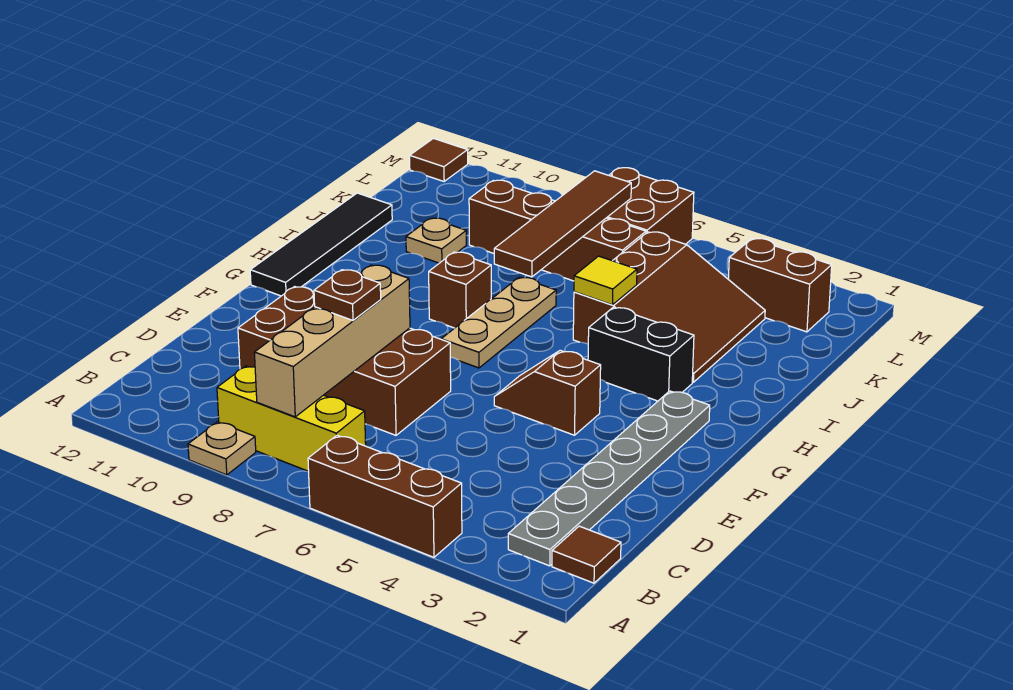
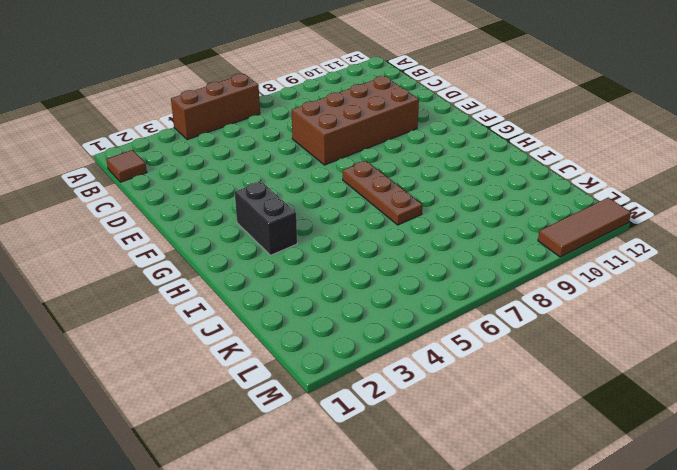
black brick G3:H3 level 1 -> black brick H3:H4 level 1
brown plate G7:I7 level 1 -> tan plate G7:I7 level 1
brown tile M10:M12 level 1 -> brown tile M12 level 1
none -> tan plate A9 level 1
none -> grey plate B2:G2 level 1
none -> yellow brick B7:B9 level 1

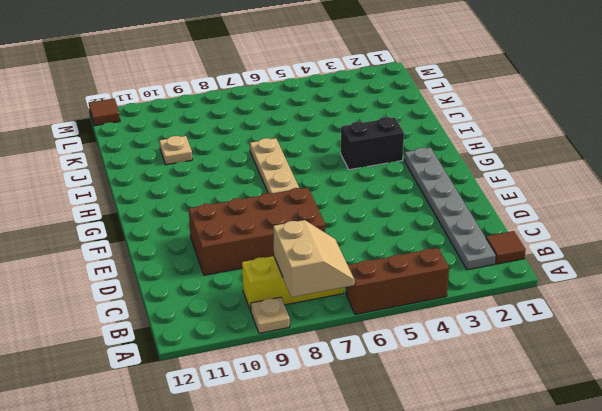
tan slope A7:B8 level 2 top 8 -> tan brick B8:E8 level 2
none -> brown slope F4:F5 level 1 top 4
none -> black tile G12:J12 level 1
none -> brown brick H8 level 1

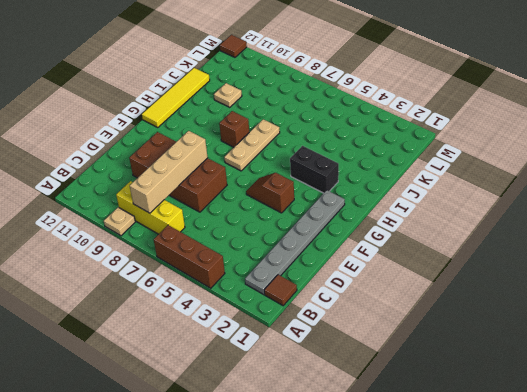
yellow tile G12:J12 level 1 -> black tile G12:J12 level 1
none -> brown slope I3:K5 level 1 top 5
none -> brown brick K6:K9 level 1
none -> brown brick L2:L3 level 1

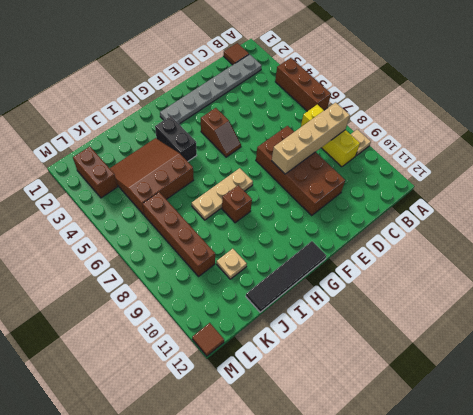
none -> brown brick L6:M7 level 1
none -> yellow tile I5 level 2
none -> brown tile I7:L7 level 2

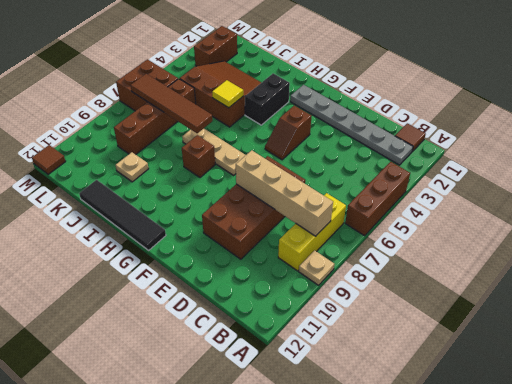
none -> brown plate D8 level 3

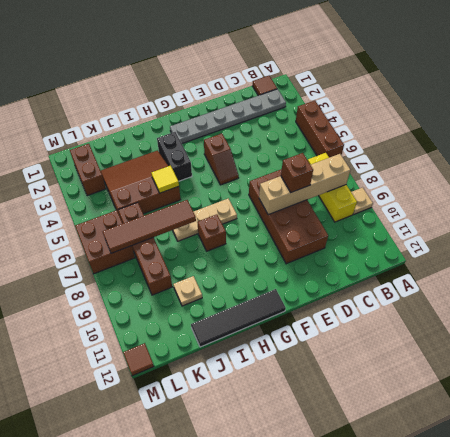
brown brick D8 level 3 -> brown plate D8 level 3

